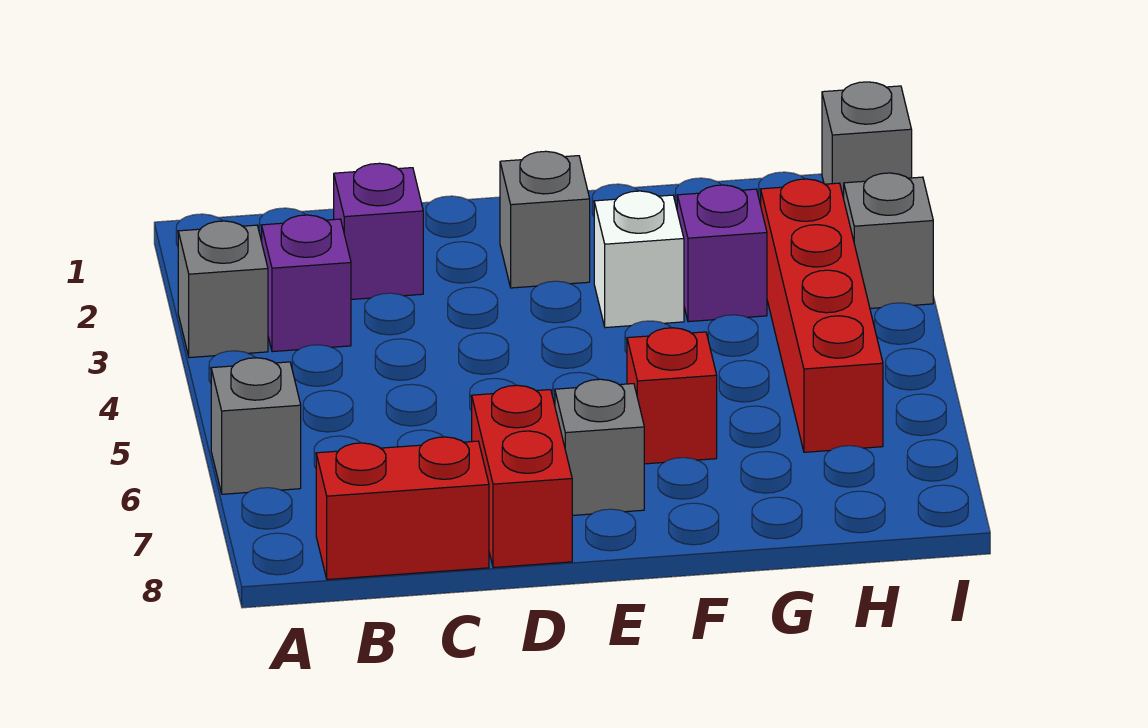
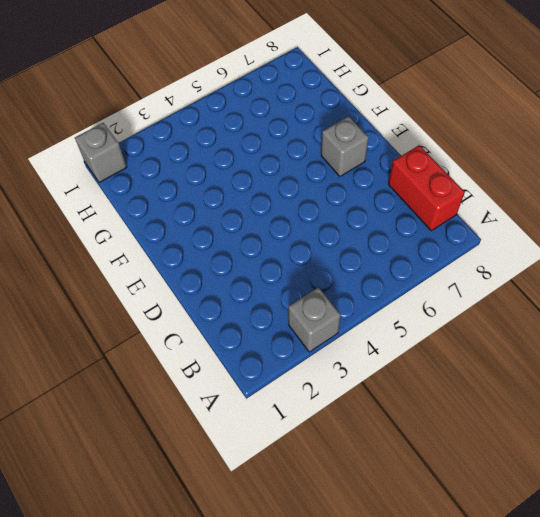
none -> grey brick A6 level 1
none -> purple brick B3 level 1
none -> purple brick C2 level 1

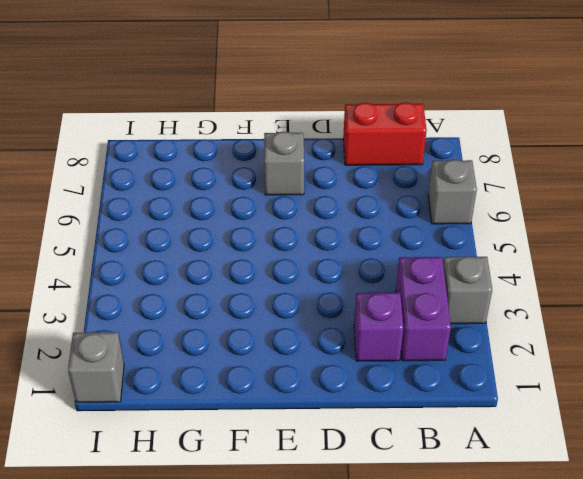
purple brick B2:B3 level 1 -> purple brick B3 level 1
none -> red brick D7:D8 level 1
none -> grey brick E2 level 1
none -> white brick F3 level 1

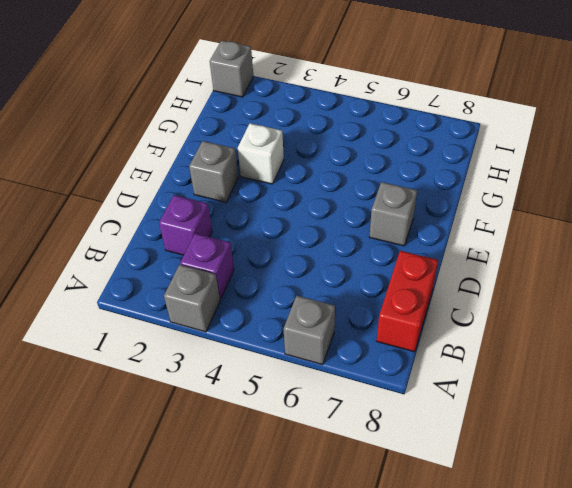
none -> red brick D7:D8 level 1
none -> red brick F6 level 1
none -> purple brick G3 level 1

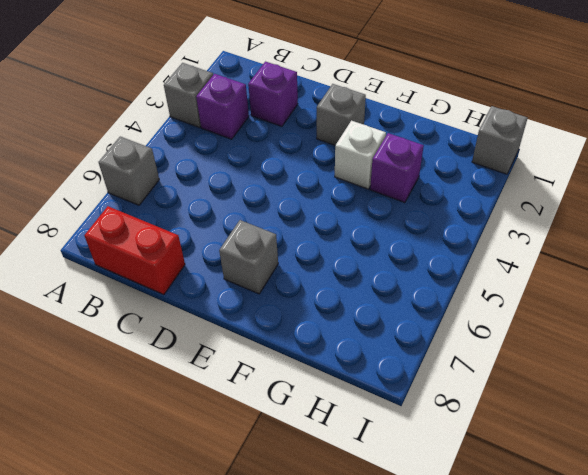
none -> red brick D7:D8 level 1
none -> red brick F6 level 1
none -> red brick H3:H6 level 1

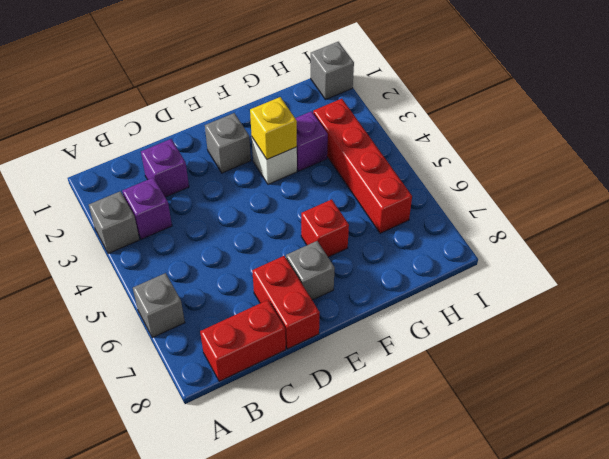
yellow brick F3 level 2 -> none
none -> grey brick I3 level 1

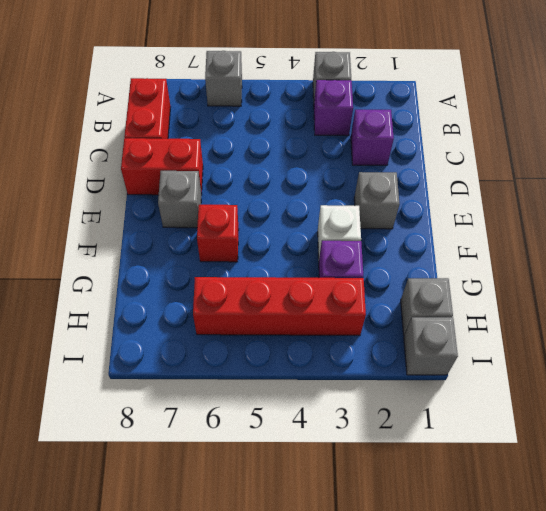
grey brick H1 level 1 -> grey brick I3 level 1

